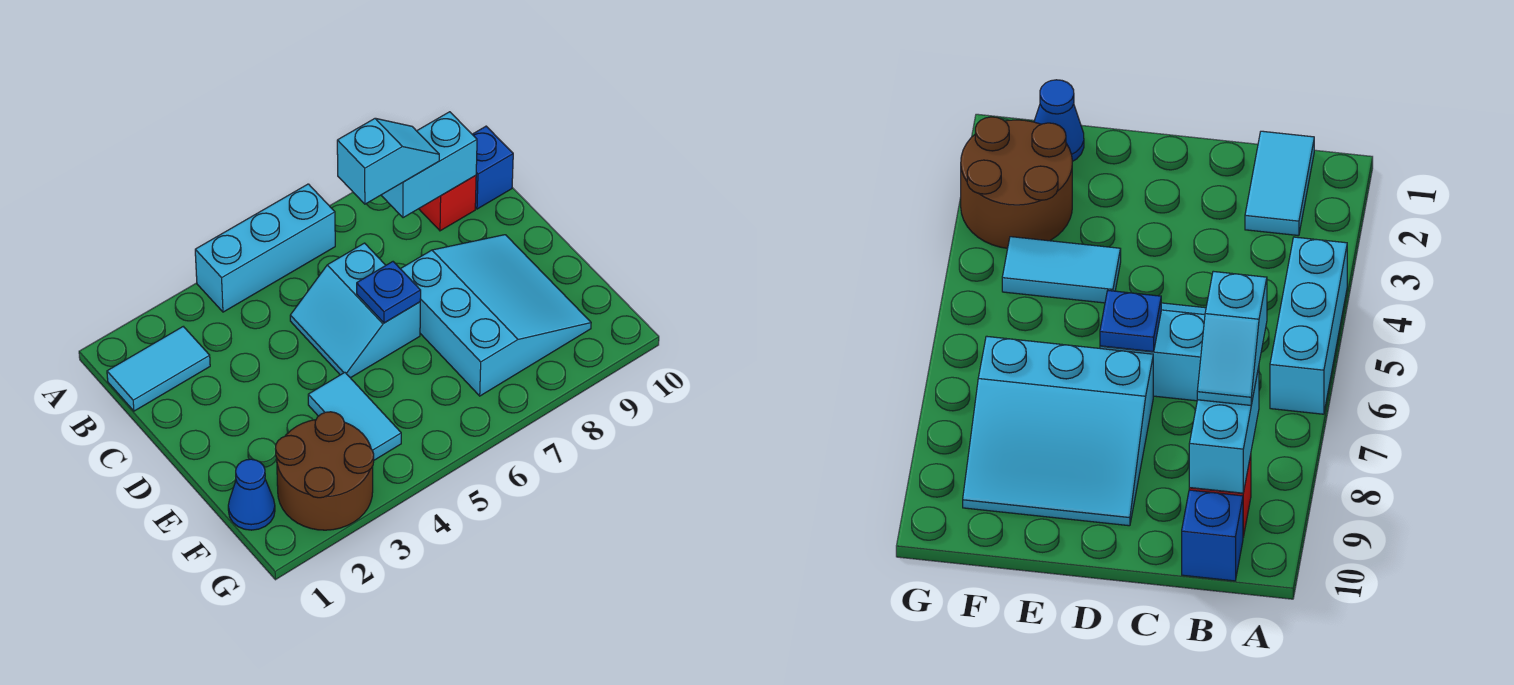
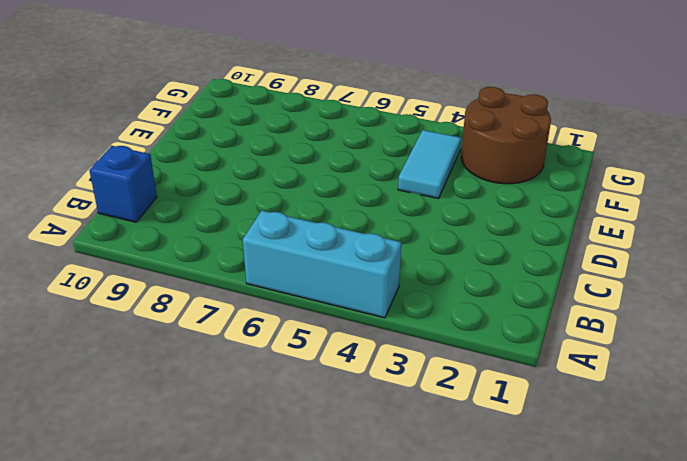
none -> cyan tile B1:B2 level 1
none -> red brick B9 level 1
none -> cyan slope C5:D6 level 1 top 6

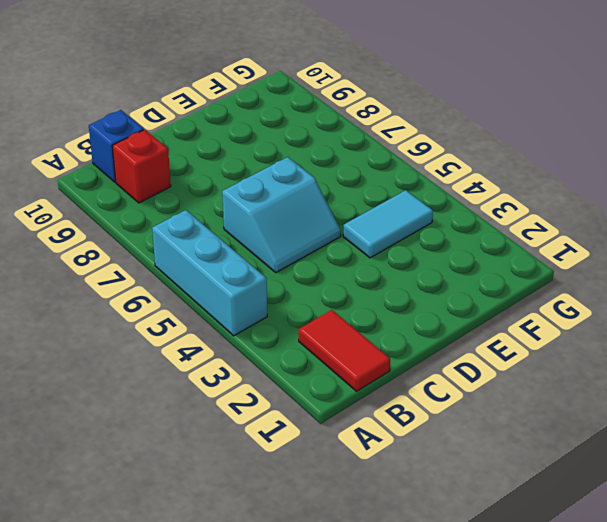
red tile B1:B2 level 1 -> cyan tile B1:B2 level 1
none -> cyan slope D7:F9 level 1 top 7
none -> blue cone F1 level 1
none -> brown round brick F2:G3 level 1

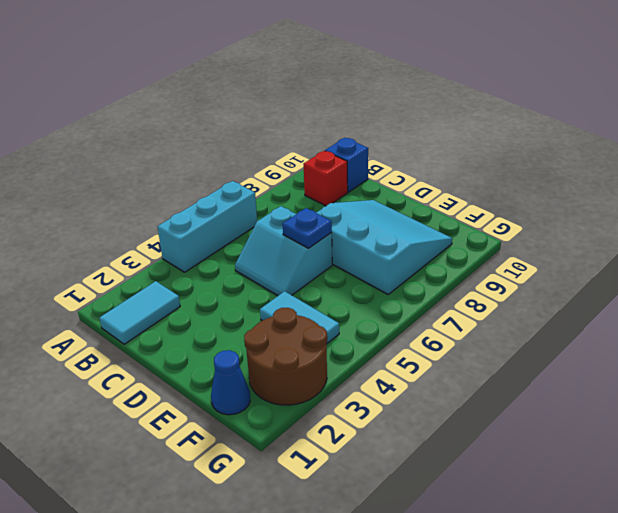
none -> cyan brick B8:B9 level 2
none -> cyan slope B7:B8 level 3 top 7

